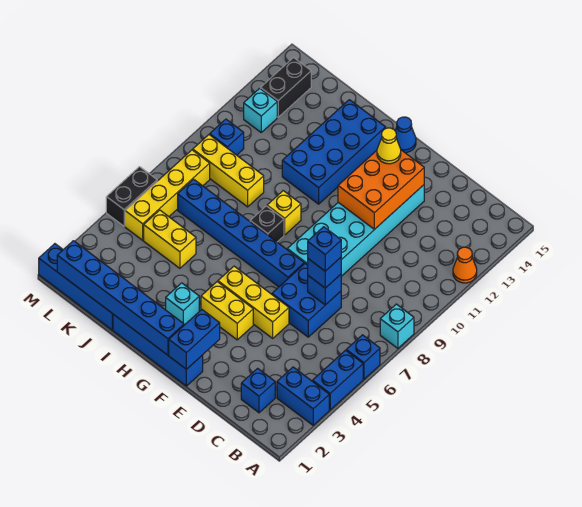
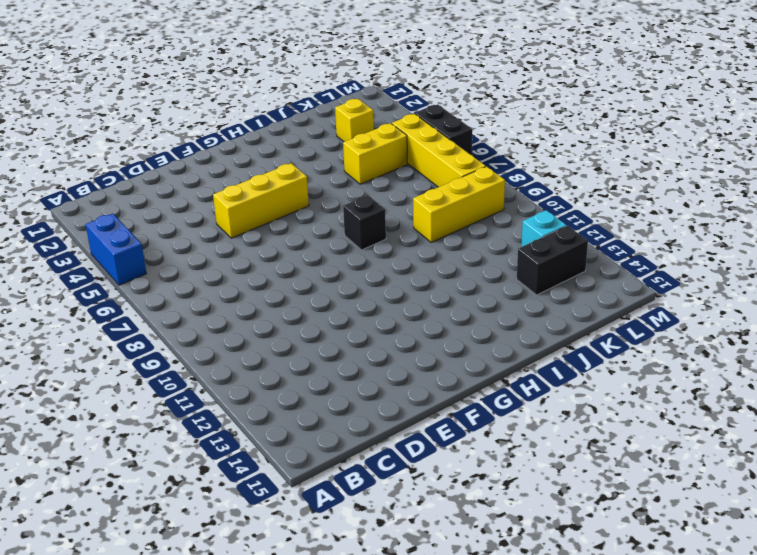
yellow brick K3 level 1 -> yellow brick H9 level 1
black brick K13:L13 level 1 -> black brick L13:L14 level 1
none -> blue brick A3:B3 level 1
none -> blue brick A6 level 1
none -> cyan brick A8 level 1
none -> orange cone A12 level 1

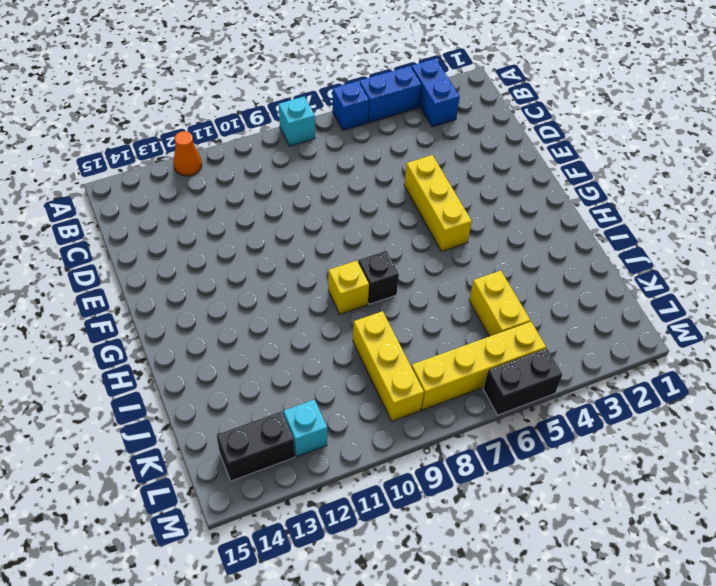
none -> blue brick C2 level 1
none -> blue brick D6:E7 level 1
none -> cyan brick E8:F13 level 1
none -> blue brick F1:I1 level 1

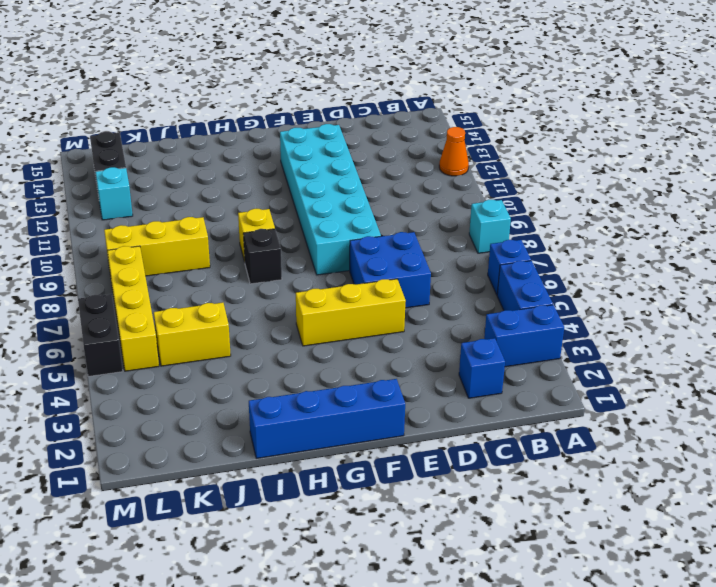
none -> yellow brick F4:G4 level 1
none -> blue brick F7:K7 level 1
none -> blue cone G15 level 1
none -> cyan brick H3 level 1

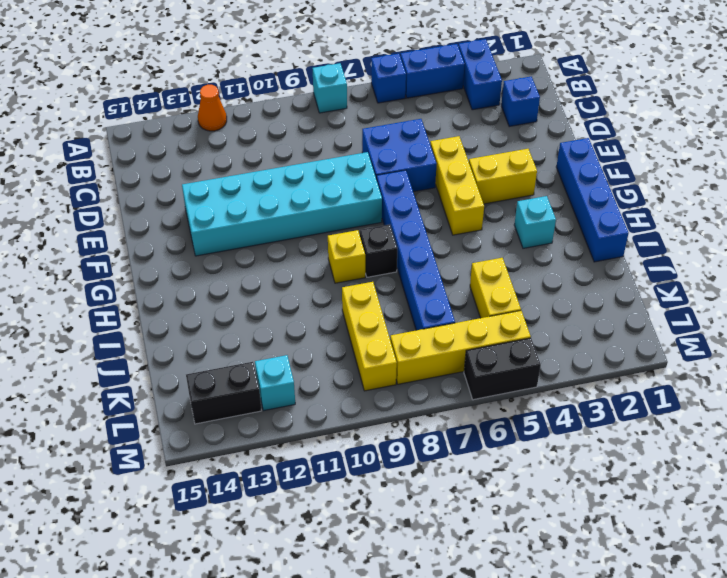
yellow brick F3:F4 level 1 -> yellow brick F4:G4 level 1
none -> blue cone G15 level 1
none -> blue brick H11:I14 level 1
none -> blue brick J1:M1 level 1
none -> blue brick L10 level 1

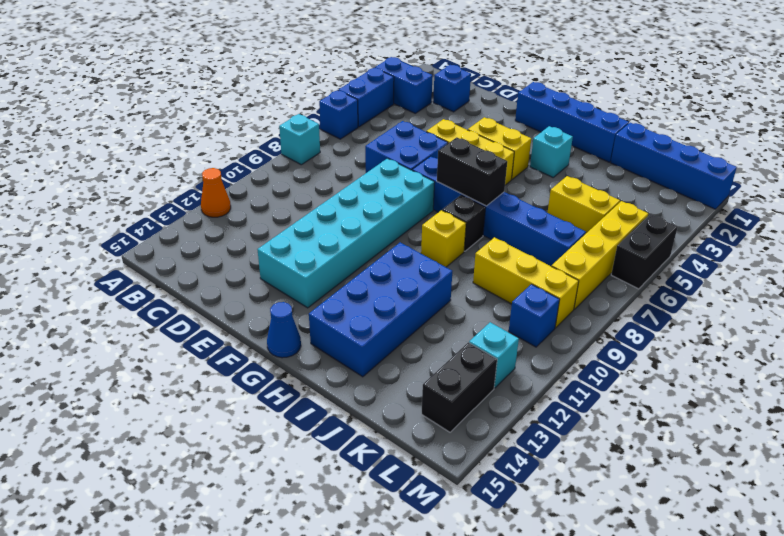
black brick G7:H7 level 2 -> none
none -> blue brick D7 level 2
none -> orange brick E11:F13 level 2
none -> blue brick F1:F2 level 2
none -> blue brick G1:L1 level 2

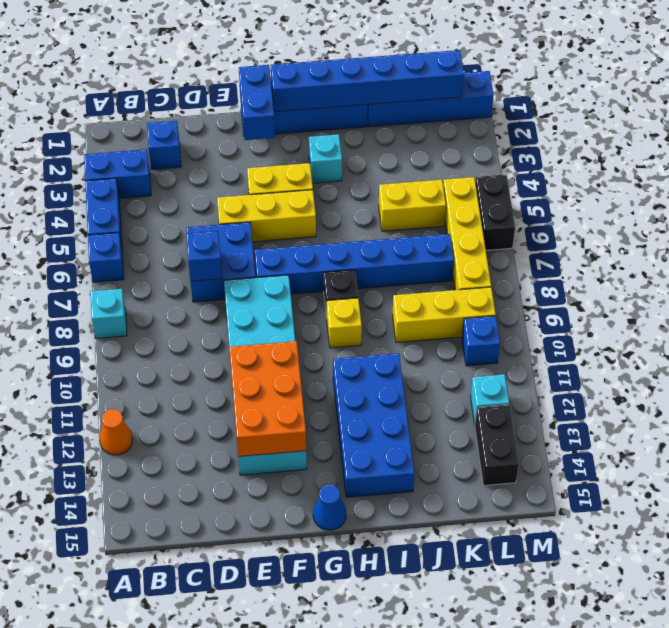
none -> blue brick D7 level 3
none -> yellow cone F13 level 3
none -> blue brick D7 level 4

